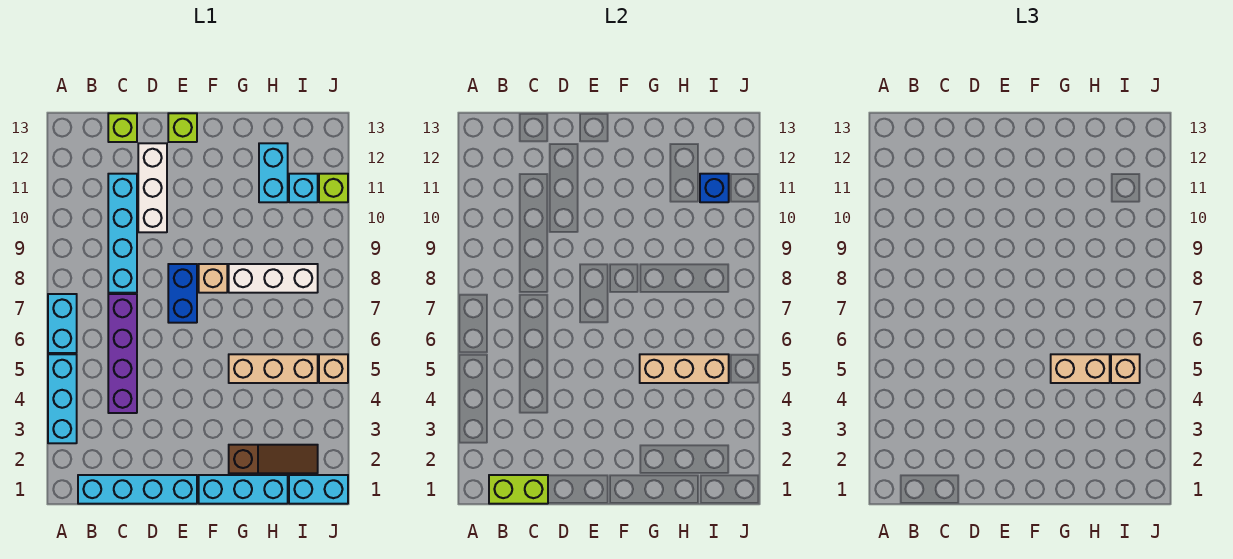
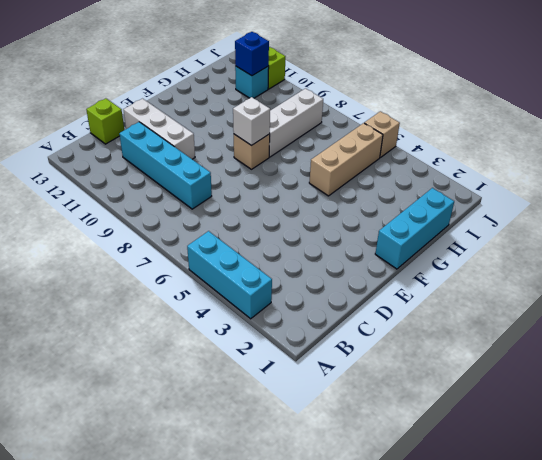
white brick F8 level 2 -> none
none -> cyan brick A6:A7 level 1
none -> cyan brick B1:E1 level 1
none -> purple brick C4:C7 level 1

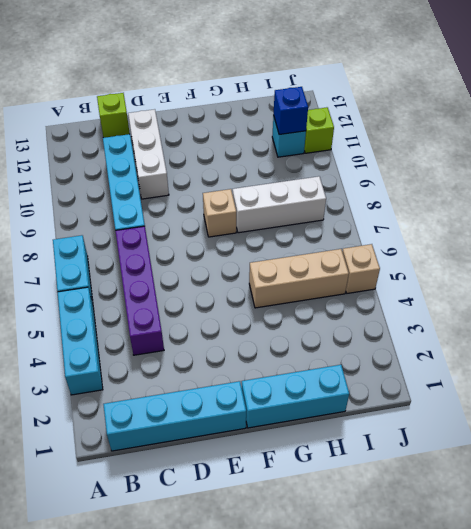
none -> blue brick E7:E8 level 1
none -> lime brick E13 level 1
none -> brown slope G2:I2 level 1 top G

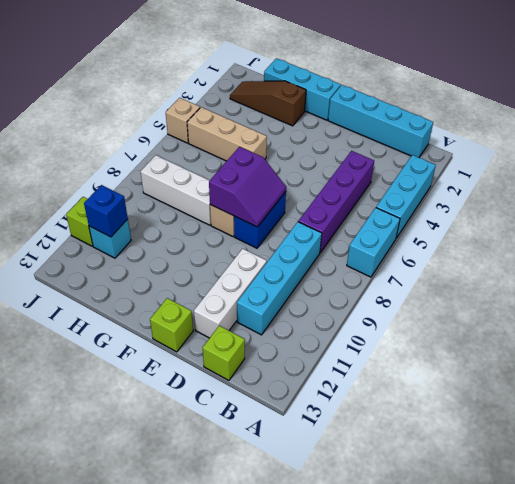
purple slope E7:F8 level 2 top F -> none
none -> cyan brick H11:H12 level 1
none -> cyan brick I1:J1 level 1
none -> lime brick B1:C1 level 2

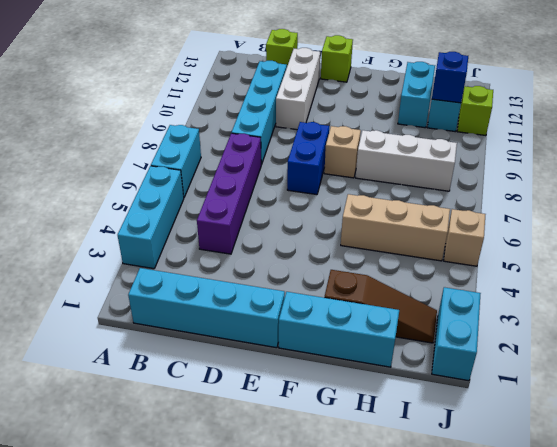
cyan brick J1:J2 level 1 -> cyan brick I1:J1 level 1
none -> lime brick B1:C1 level 2
none -> tan brick G5:I5 level 2
none -> tan brick G5:H5 level 3

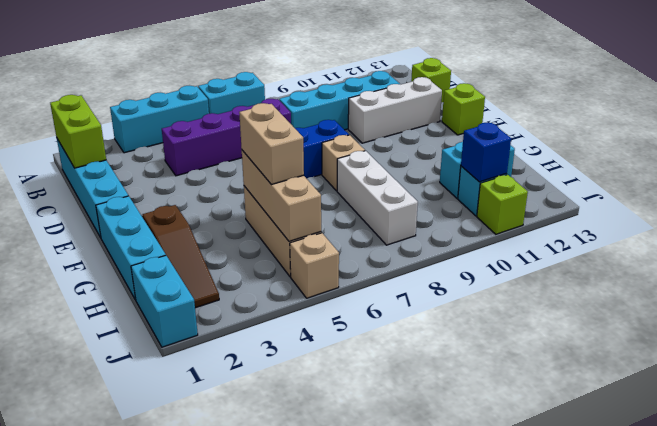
none -> tan brick I5 level 3

